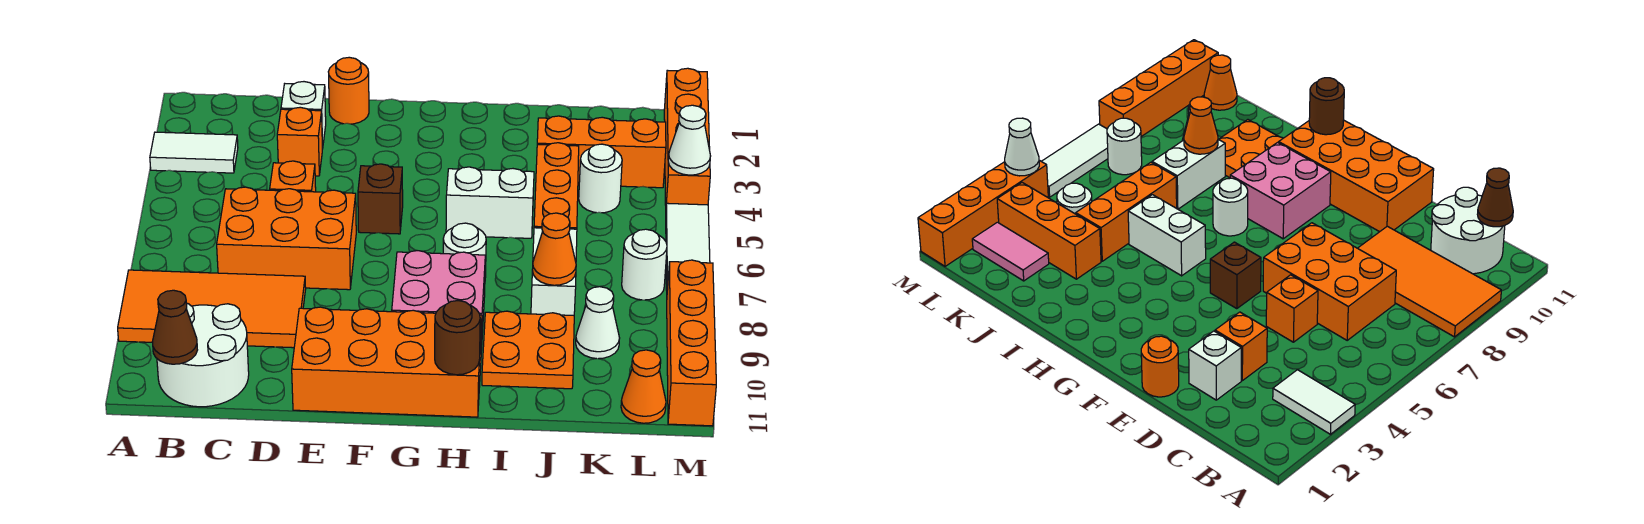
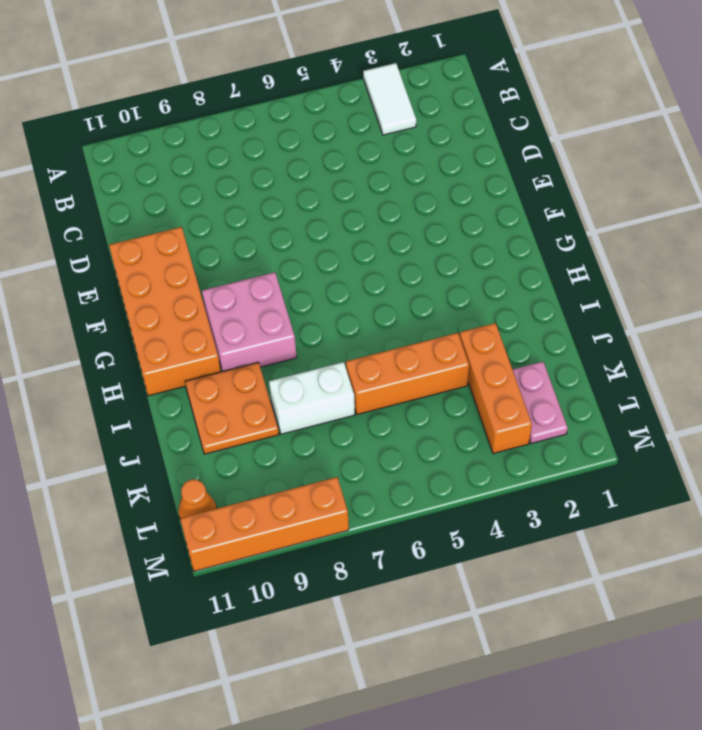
pink plate K2:L2 level 1 -> pink tile K2:L2 level 1
none -> orange tile A8:D9 level 1
none -> white round brick B10:C11 level 1
none -> orange brick C6:E7 level 1

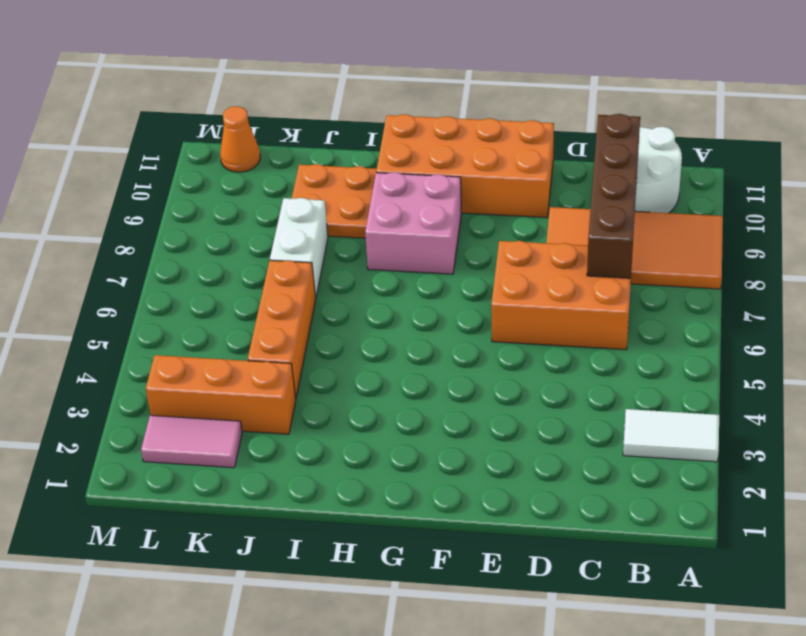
brown brick C7:C10 level 2 -> none
none -> white brick D2 level 1
none -> orange brick D3 level 1
none -> orange brick D5 level 1

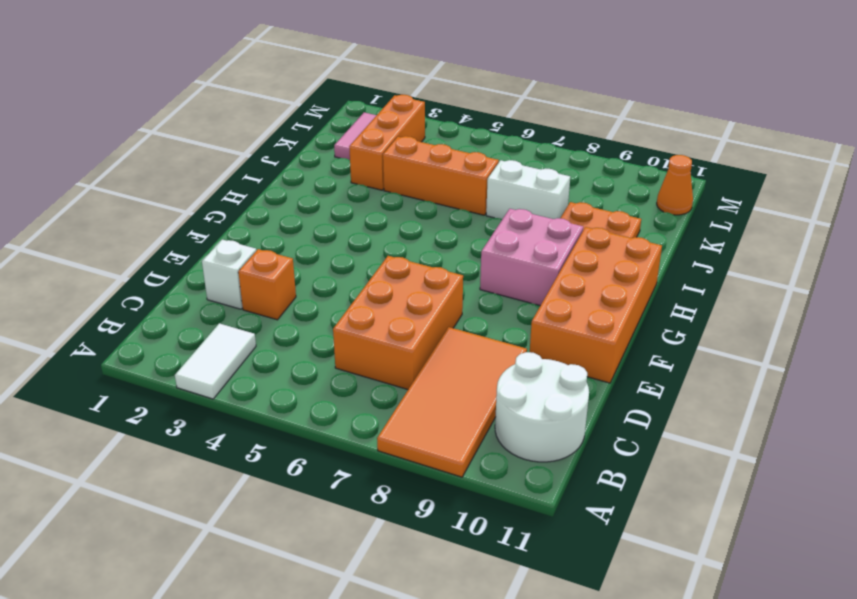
none -> orange brick D5 level 1
none -> orange round brick E1 level 1
none -> brown brick F5 level 1

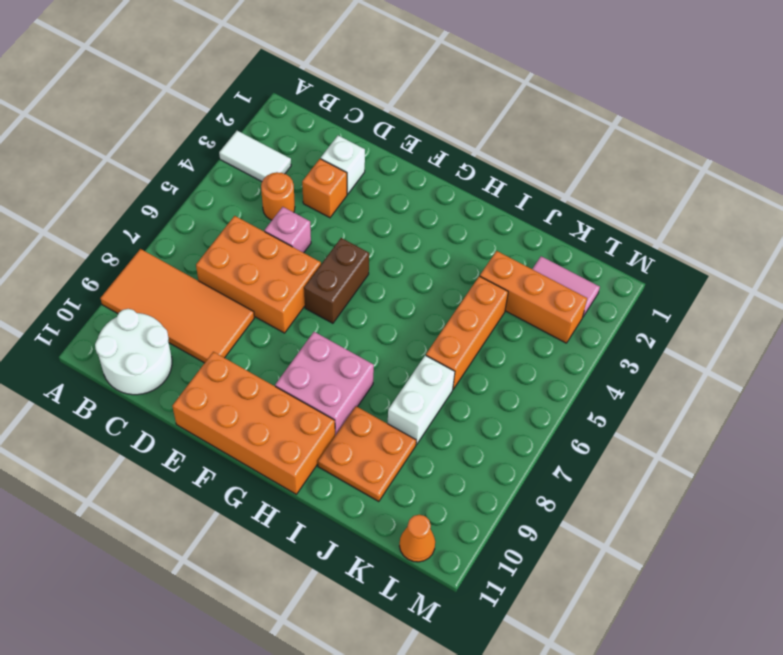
orange round brick C4 level 1 -> orange round brick E1 level 1
pink brick D5 level 1 -> orange brick D5 level 1
brown brick F5:F6 level 1 -> brown brick F5 level 1
none -> white brick H5:I5 level 1
none -> white round brick H7 level 1
none -> white round brick K4 level 1

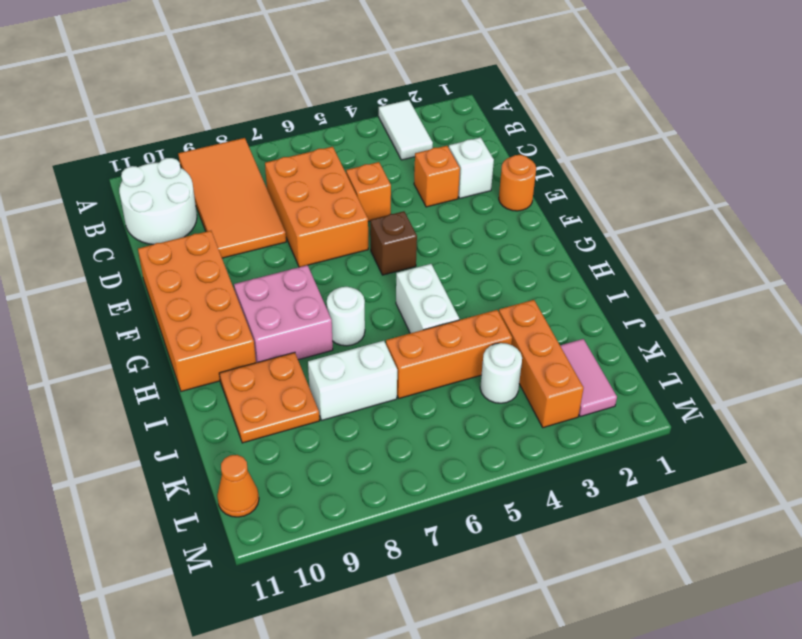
none -> white cone K9 level 1
none -> white round brick L7 level 1
none -> orange brick M1:M4 level 1

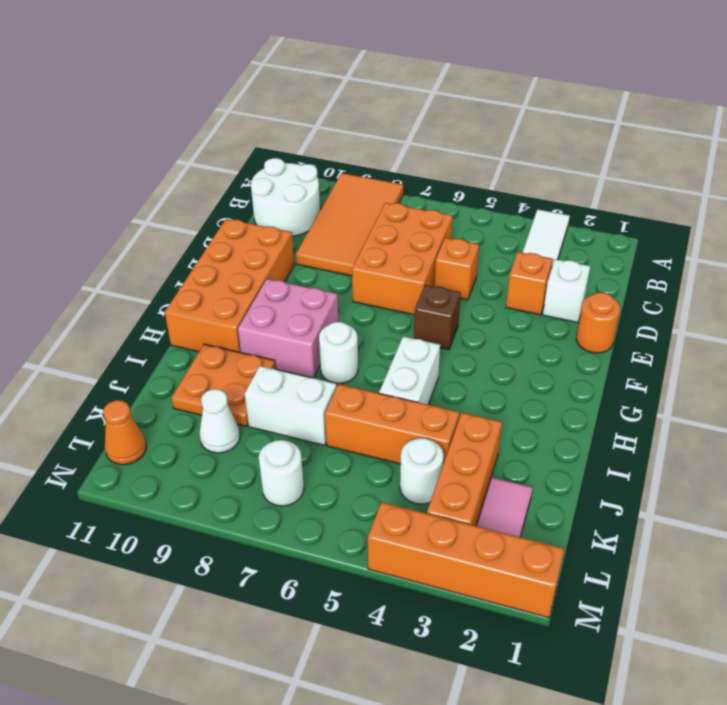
none -> white tile M5:M7 level 1
none -> orange brick M8:M11 level 1
none -> brown cone B11 level 2

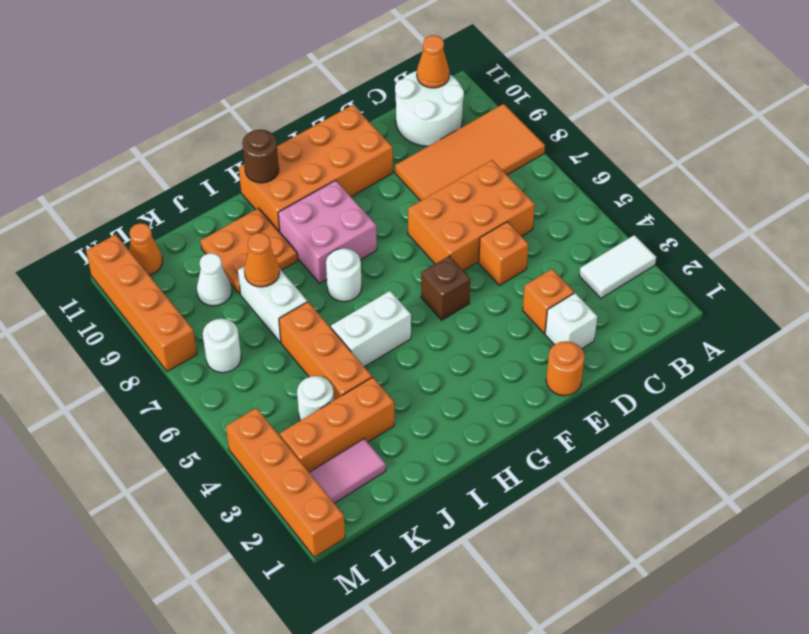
orange cone B11 level 2 -> brown cone B11 level 2
none -> white tile M5:M7 level 1
none -> white cone M4 level 2

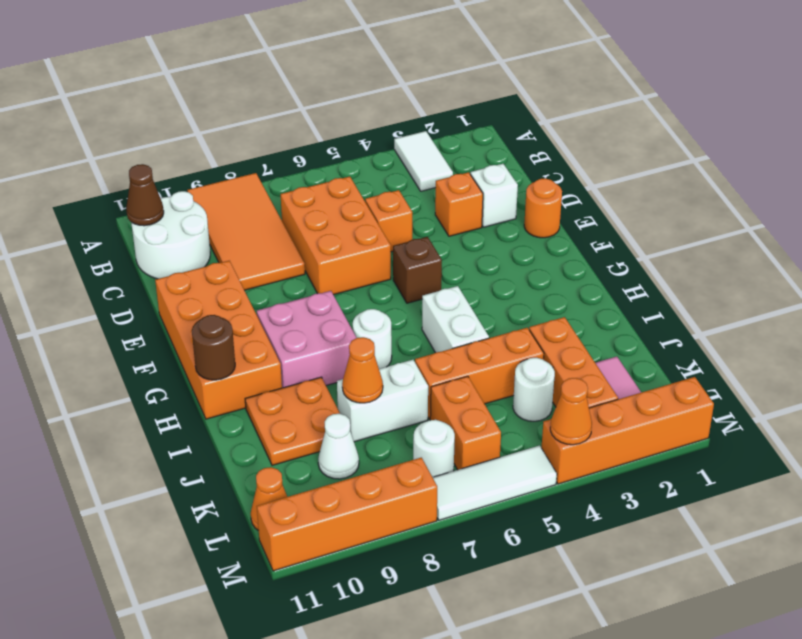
orange brick K6:L6 level 1 -> none
orange cone M4 level 2 -> white cone M4 level 2

